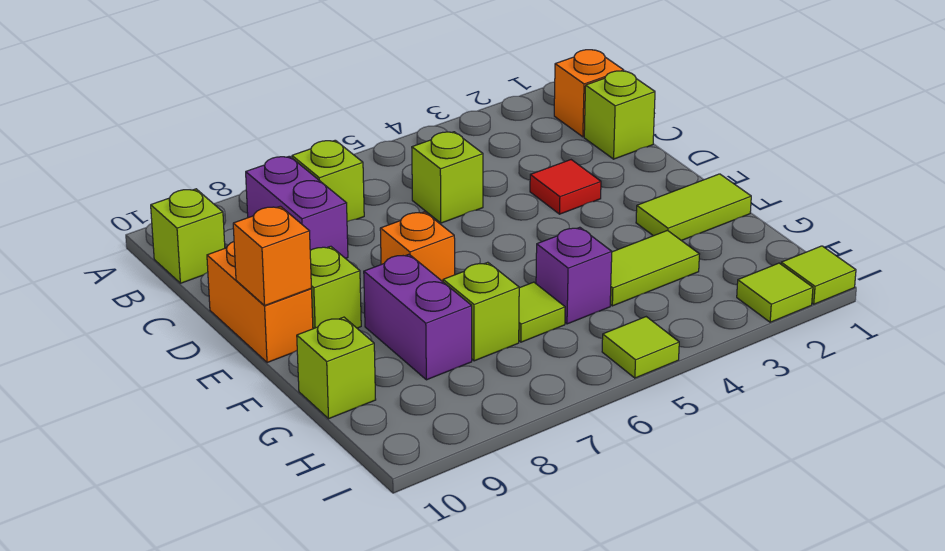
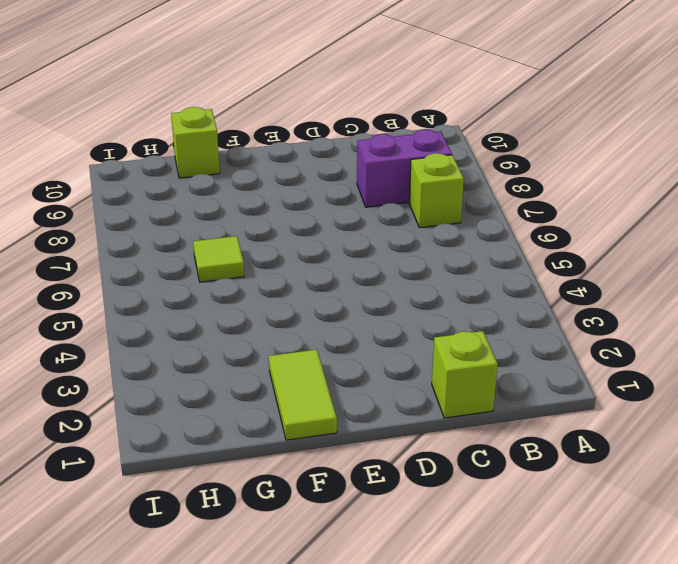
none -> orange brick B1 level 1
none -> lime brick B10 level 1
none -> lime brick C5 level 1

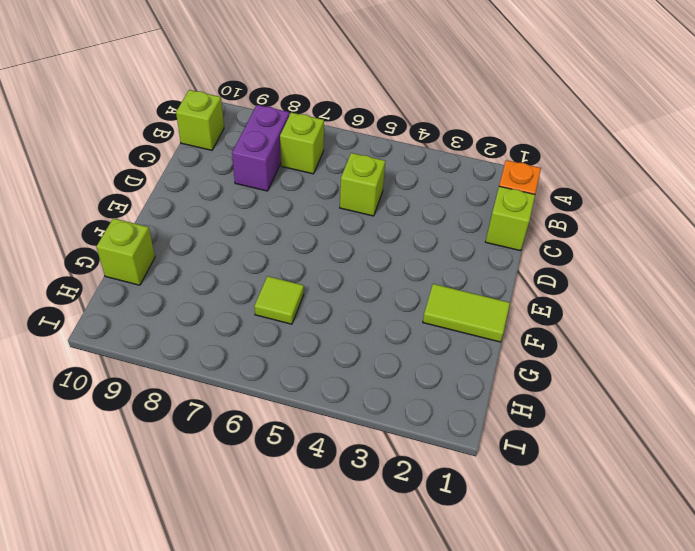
none -> red tile D3 level 1
none -> orange brick D10:E10 level 1
none -> orange brick E7 level 1

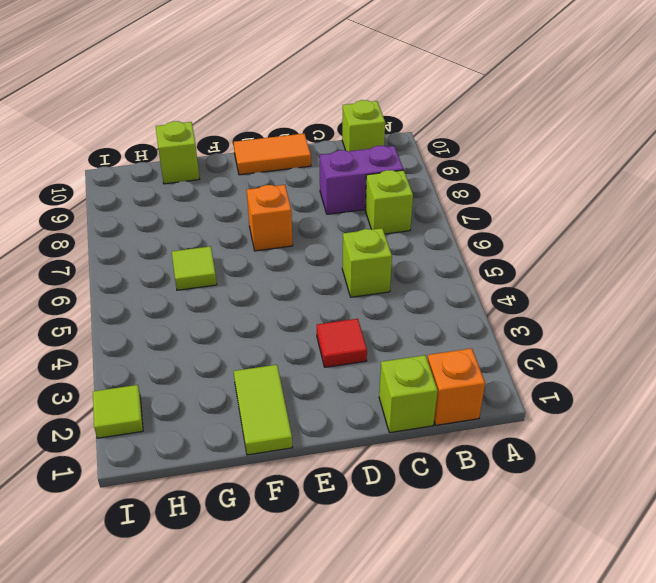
orange tile D10:E10 level 1 -> orange brick D10:E10 level 1
none -> lime brick E9 level 1
none -> purple brick F8:G8 level 1
none -> lime tile G3:G4 level 1

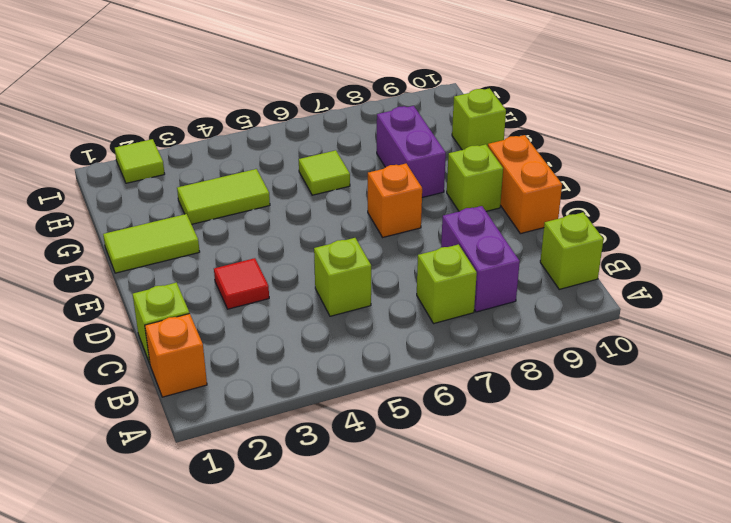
none -> purple brick G5 level 1
none -> lime brick G7 level 1
none -> lime tile I1 level 1

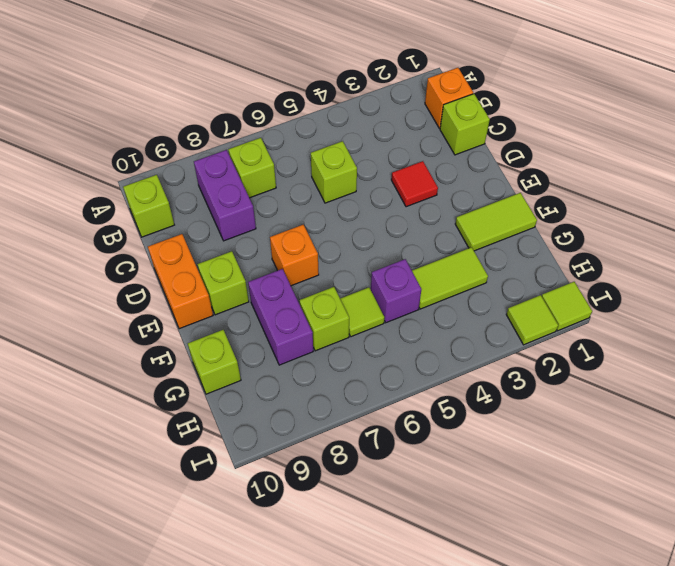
none -> lime tile I5 level 1
none -> orange brick E10 level 2

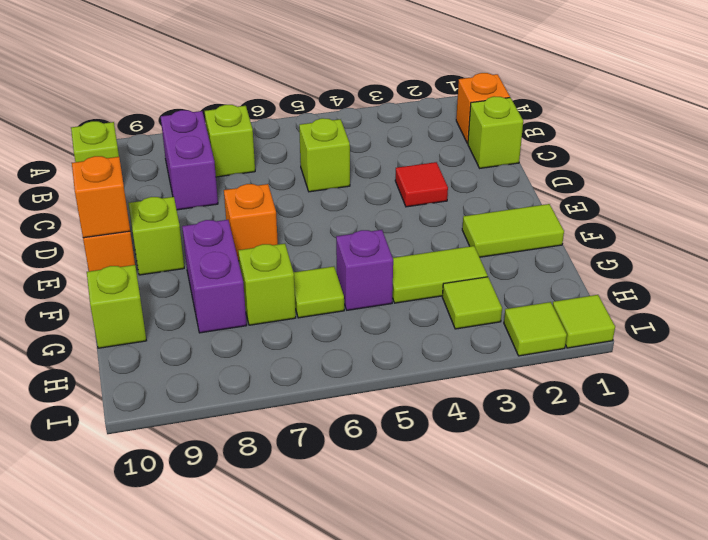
lime tile H3 level 1 -> lime tile I5 level 1

